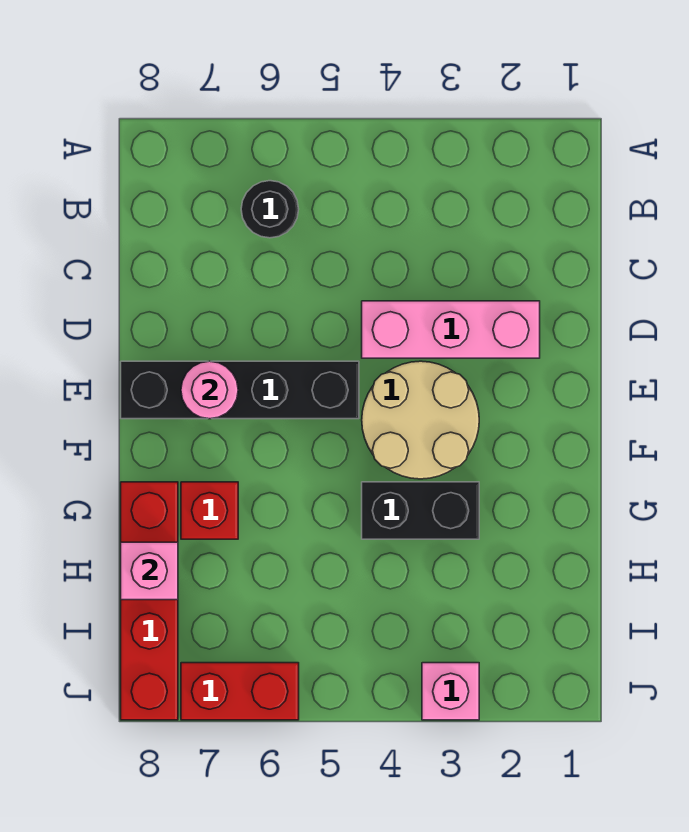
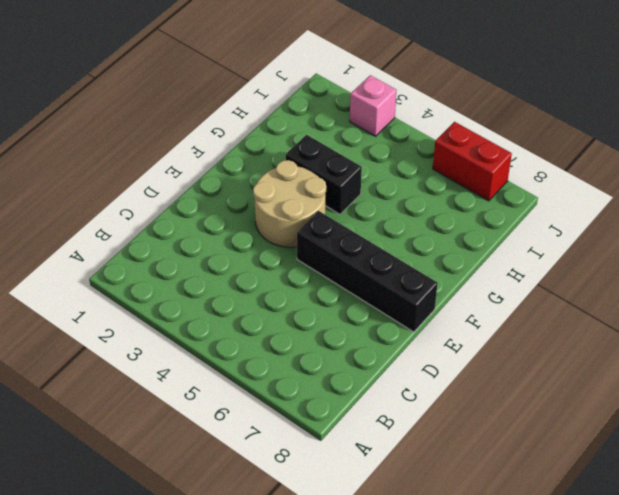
none -> black round brick B6 level 1
none -> pink brick D2:D4 level 1

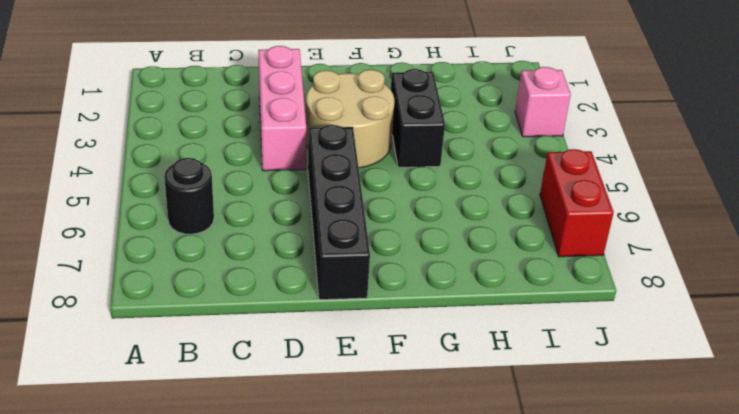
none -> red brick G7 level 1
none -> red brick G8:J8 level 1

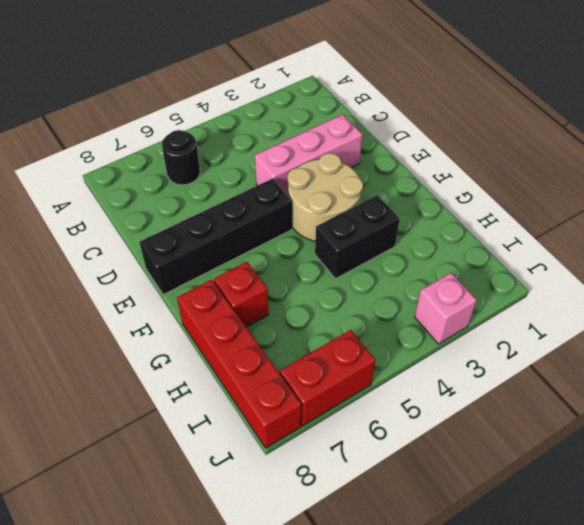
none -> pink round brick E7 level 2
none -> pink brick H8 level 2

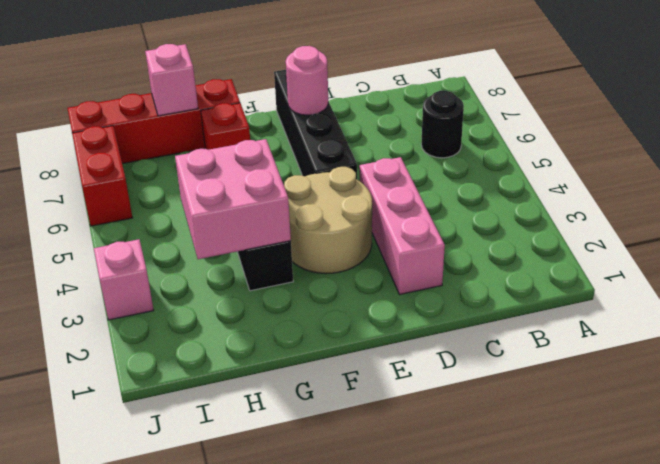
pink brick G3:H4 level 2 -> none

